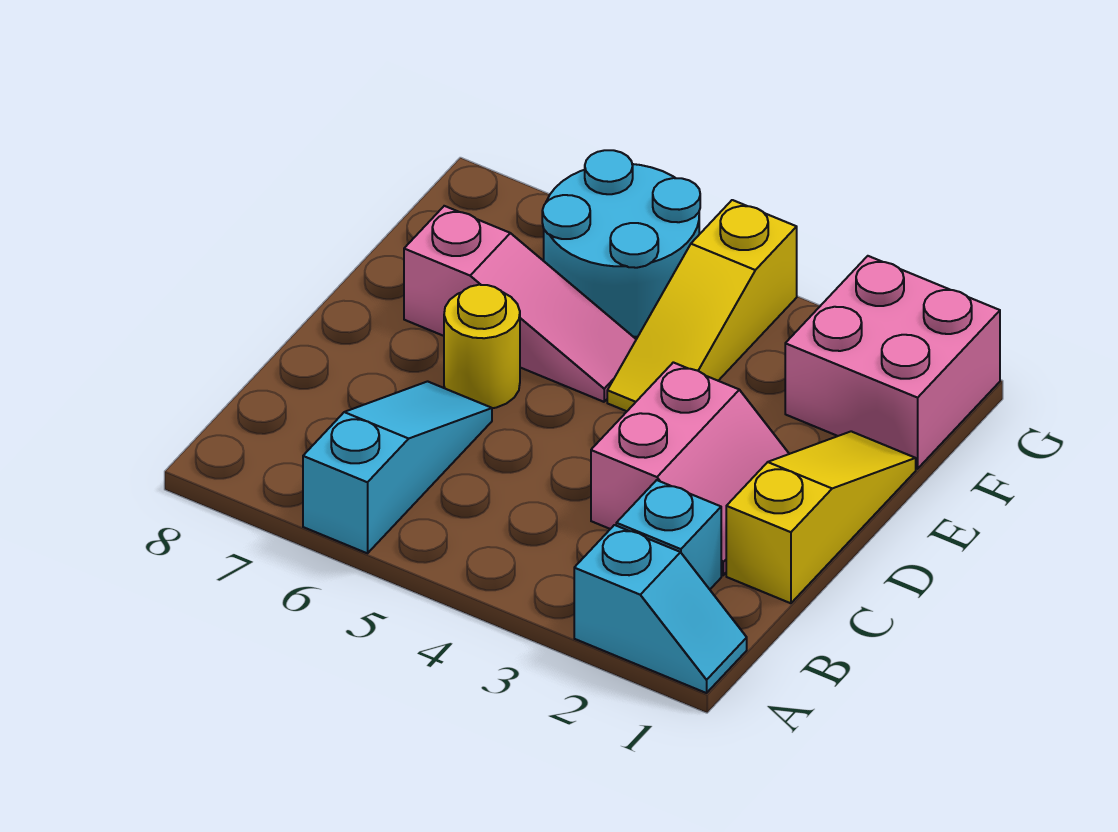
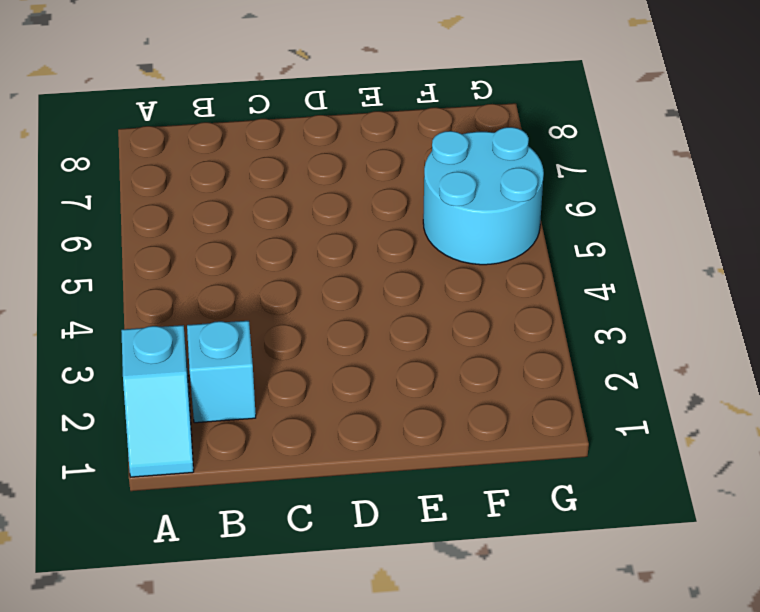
none -> cyan slope A6:C6 level 1 top A
none -> yellow slope C1:E1 level 1 top C

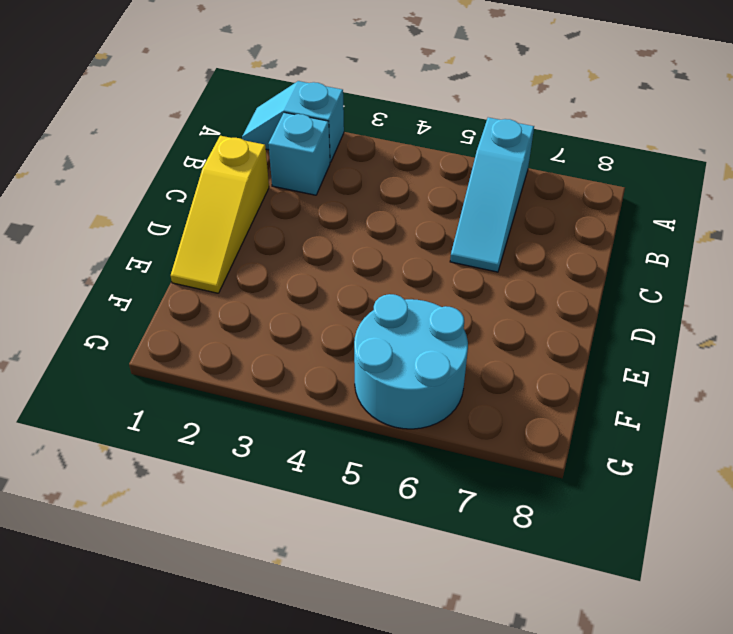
none -> pink slope C2:D3 level 1 top 3
none -> yellow round brick D6 level 1

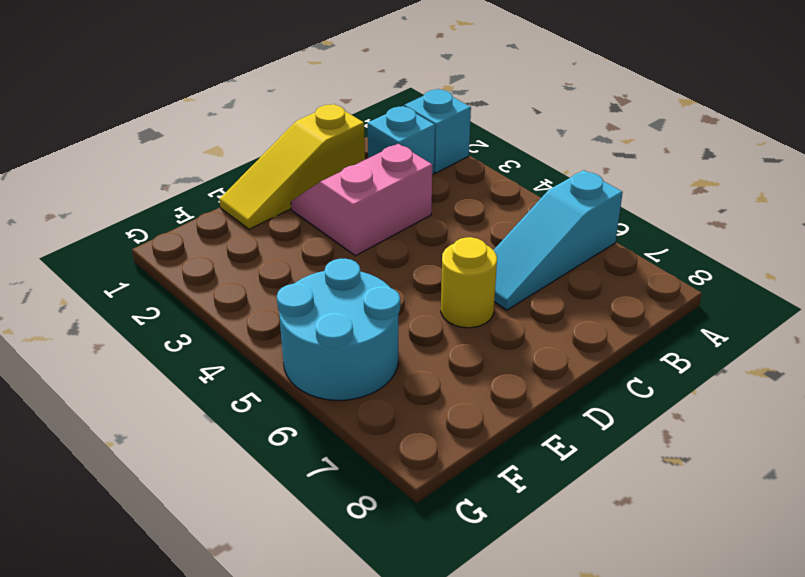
none -> yellow slope E4:G4 level 1 top G
none -> pink slope E5:E7 level 1 top 7

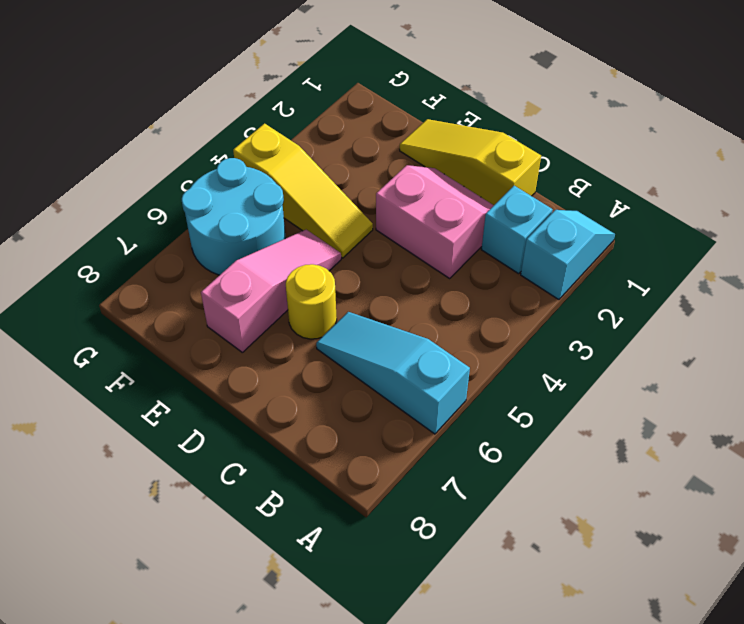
none -> pink brick F1:G2 level 1

